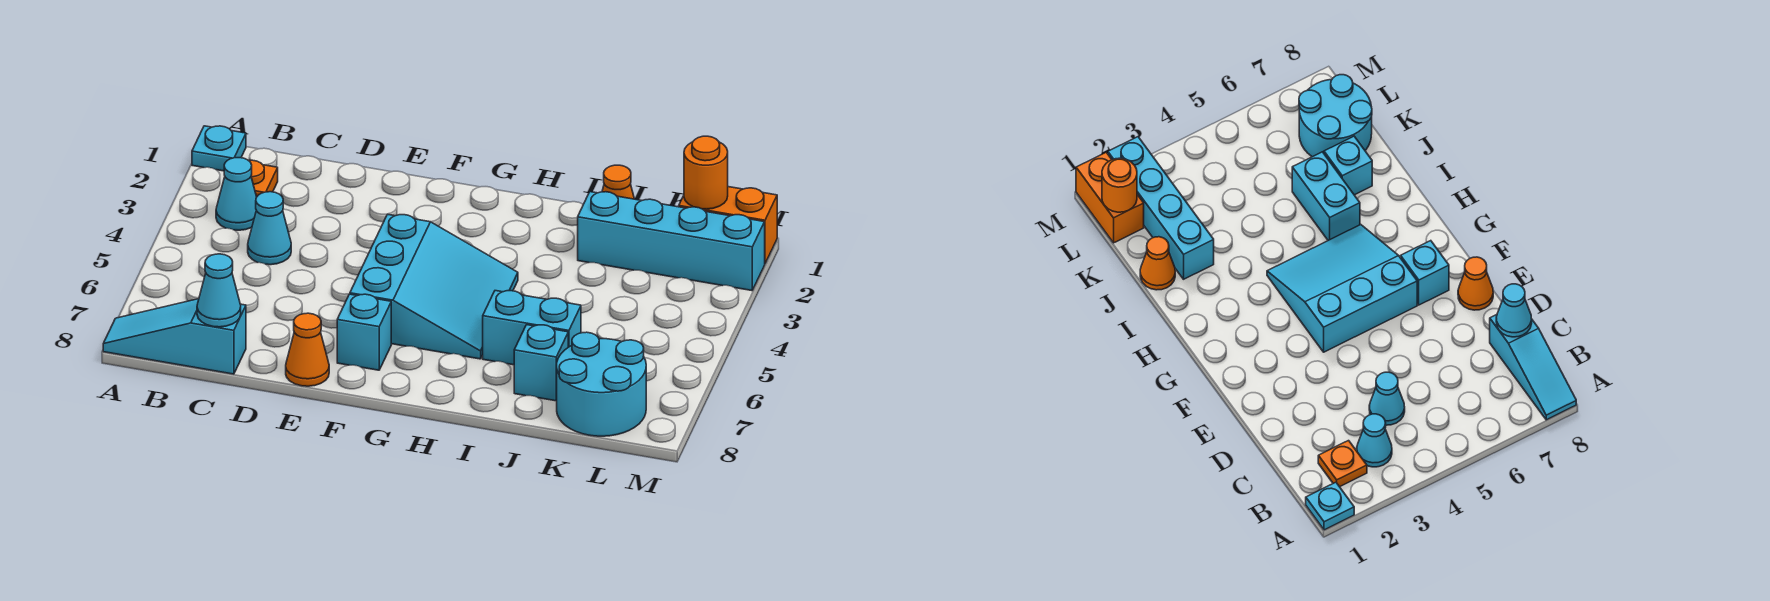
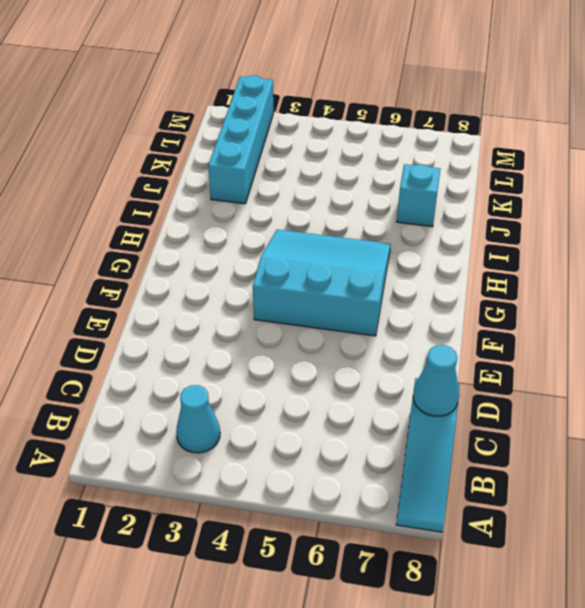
none -> cyan plate A1 level 1
none -> orange plate B2 level 1
none -> cyan cone C4 level 1

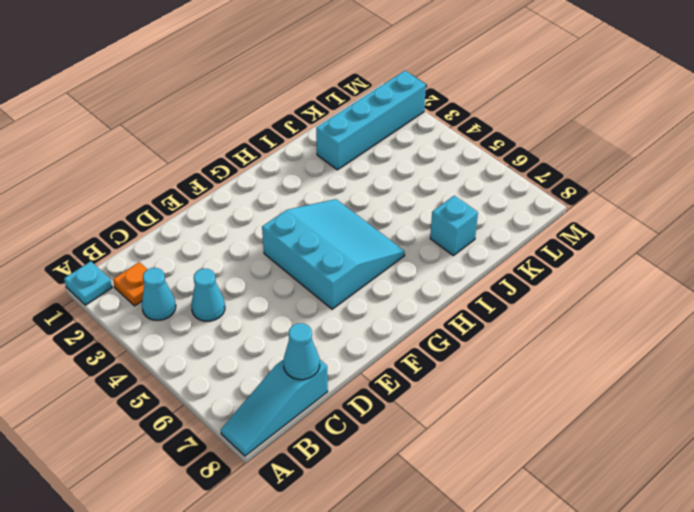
none -> orange cone E8 level 1
none -> cyan brick F7 level 1
none -> cyan brick I6:J6 level 1

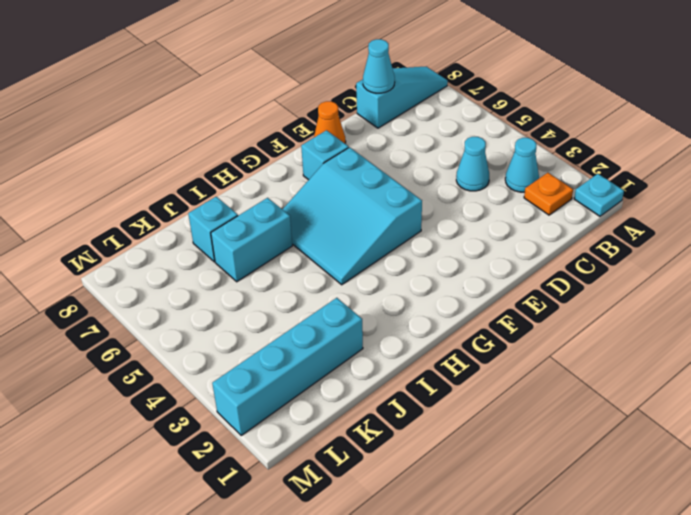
none -> orange cone J1 level 1
none -> cyan round brick K7:L8 level 1
none -> orange brick L1:M1 level 1

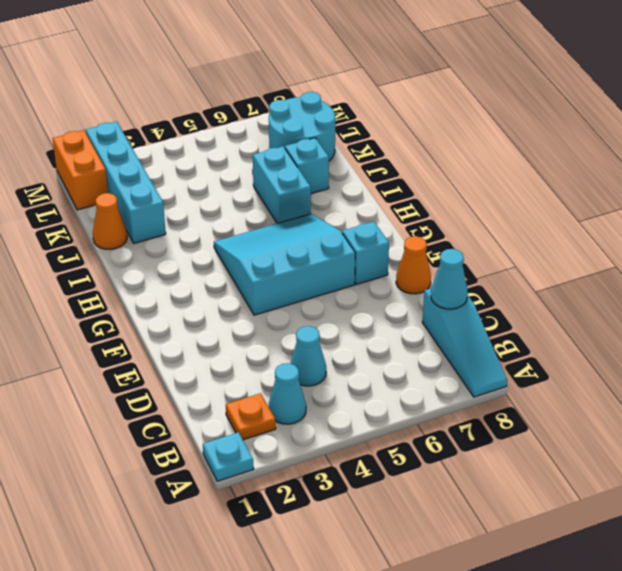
none -> orange round brick L1 level 2

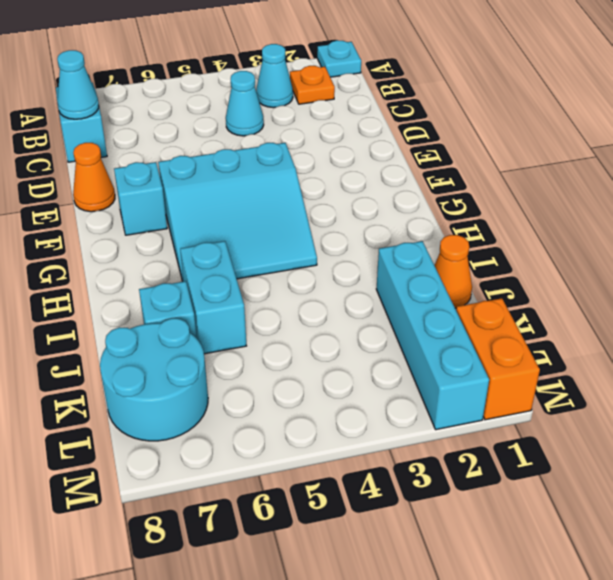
none -> orange round brick L1 level 2

